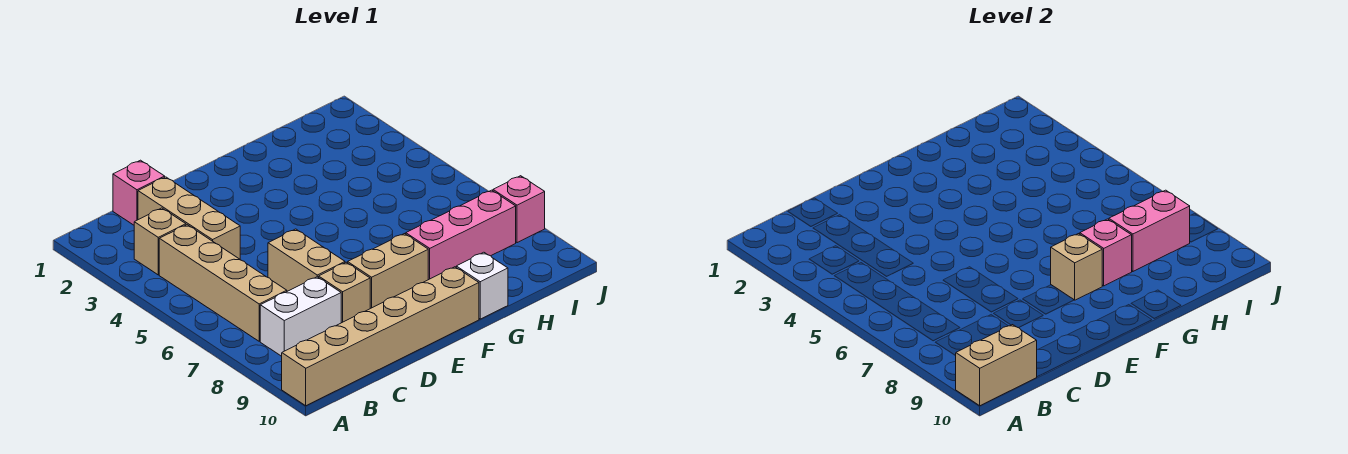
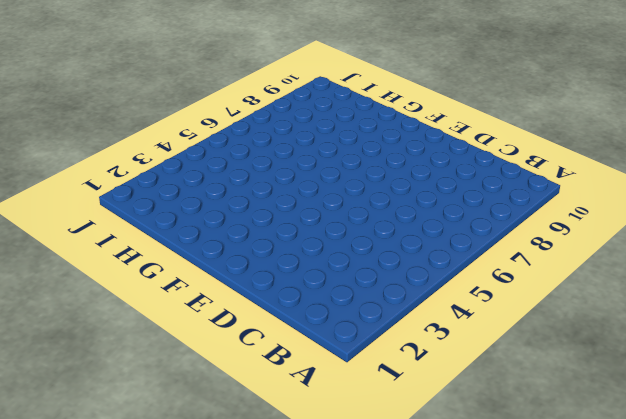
none -> tan brick A10:F10 level 1
none -> tan brick B3 level 1
none -> tan brick B4:B7 level 1

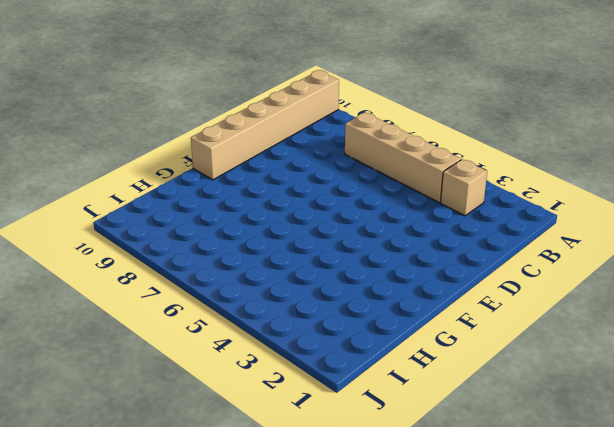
none -> white brick B8:C8 level 1
none -> pink brick C1 level 1
none -> tan brick C2:C4 level 1

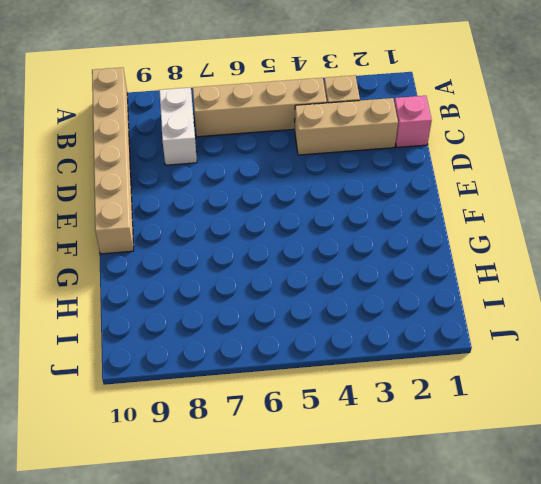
none -> tan brick D6:D7 level 1
none -> tan brick D8 level 1
none -> tan brick E8:F8 level 1

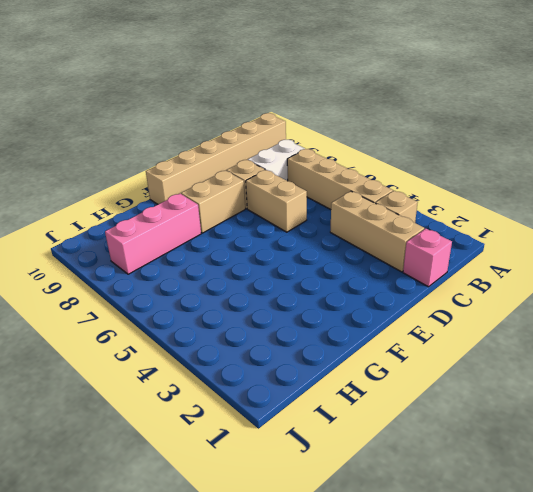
none -> white brick G10 level 1
none -> pink brick J8 level 1
none -> tan brick A10:B10 level 2

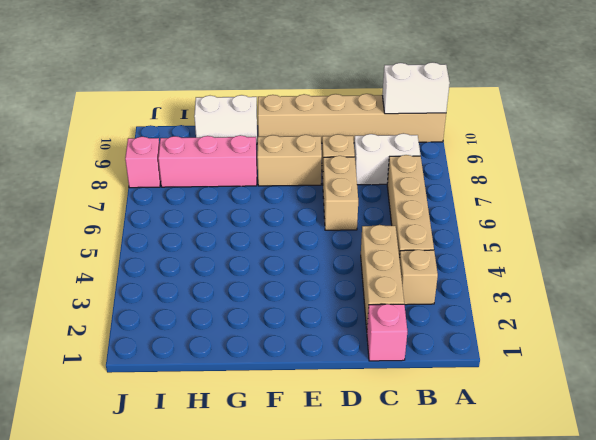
white brick A10:B10 level 2 -> tan brick A10:B10 level 2
white brick G10:H10 level 1 -> white brick G10 level 1
none -> tan brick F8 level 2
none -> pink brick G8 level 2
none -> pink brick H8:I8 level 2

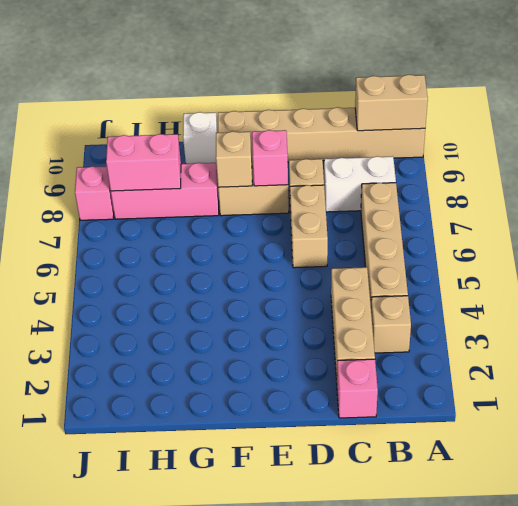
pink brick E8 level 2 -> pink brick G8 level 2

